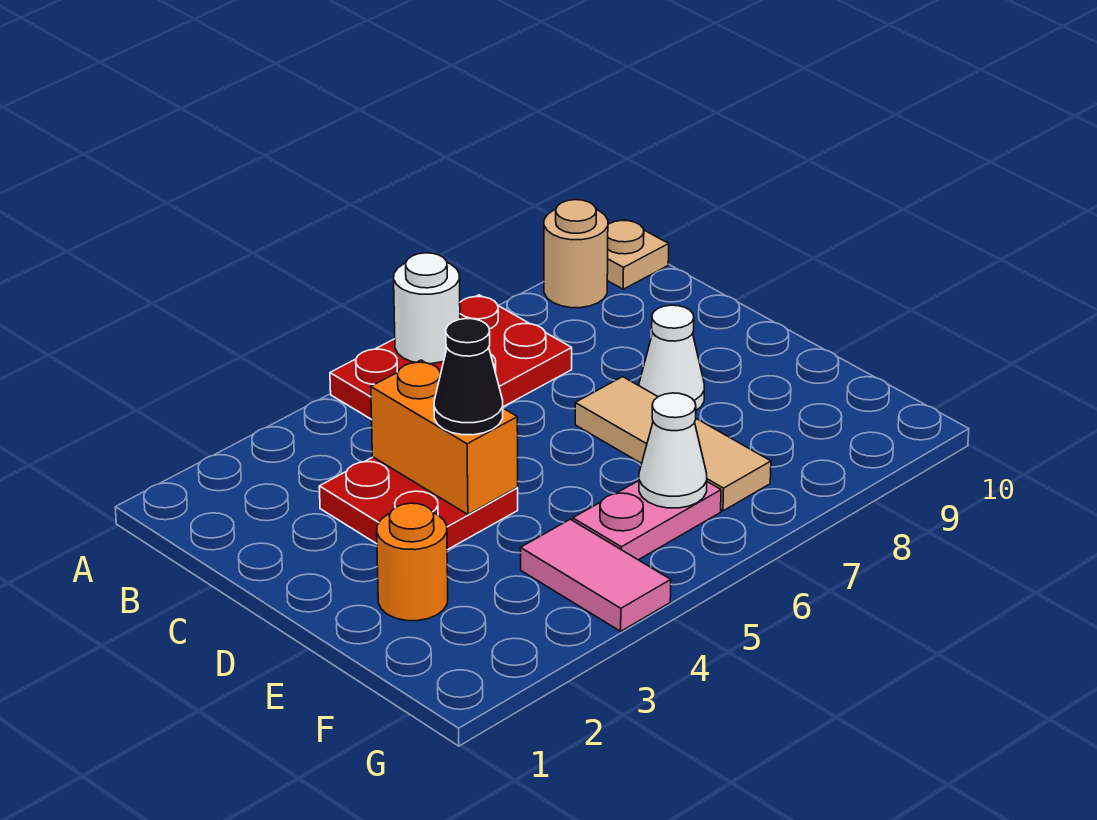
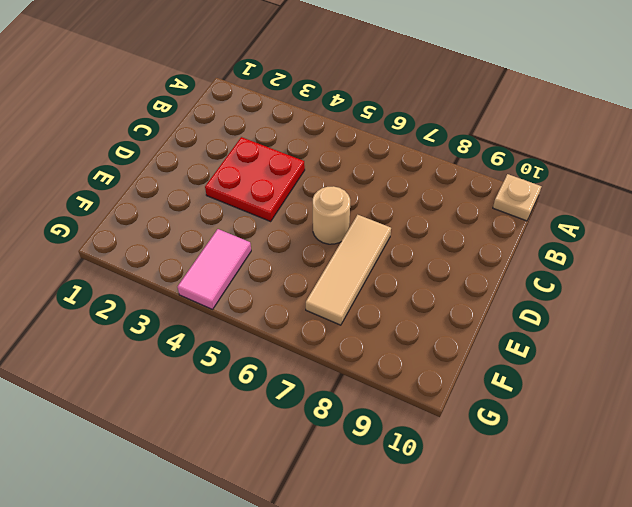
tan round brick D6 level 1 -> tan round brick A9 level 1
none -> red plate A5:B7 level 1
none -> white cone D8 level 1
none -> orange round brick E2 level 1

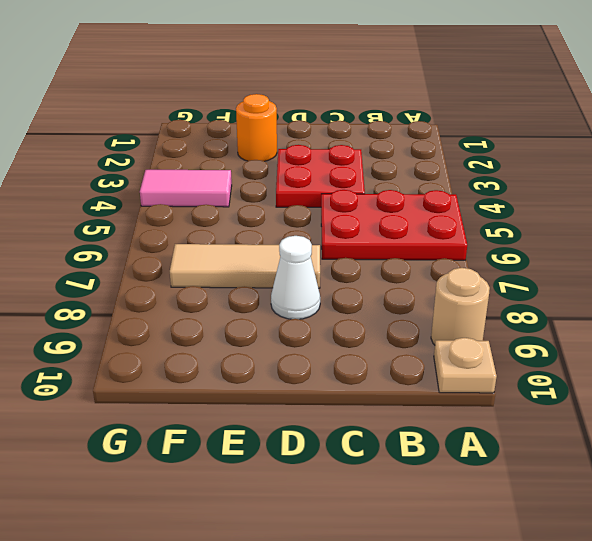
red plate A5:C6 level 1 -> red plate A5:B7 level 1
none -> pink plate F5:F6 level 1
none -> white round brick A6 level 2
none -> orange brick C4:D4 level 2

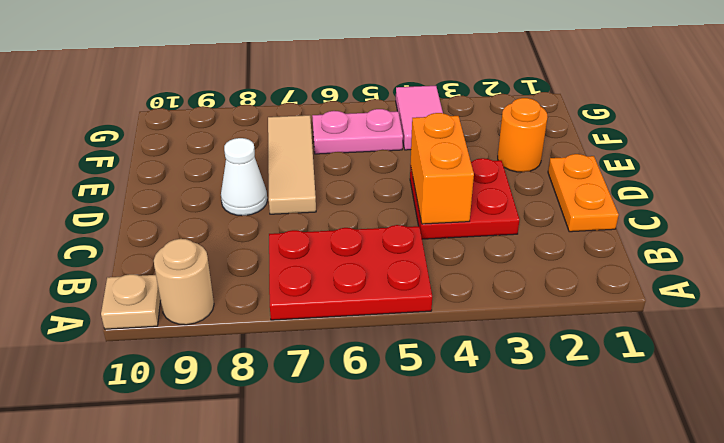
orange plate C1:D1 level 1 -> none
none -> white round brick A6 level 2
none -> white cone F6 level 2
none -> black cone D4 level 3

